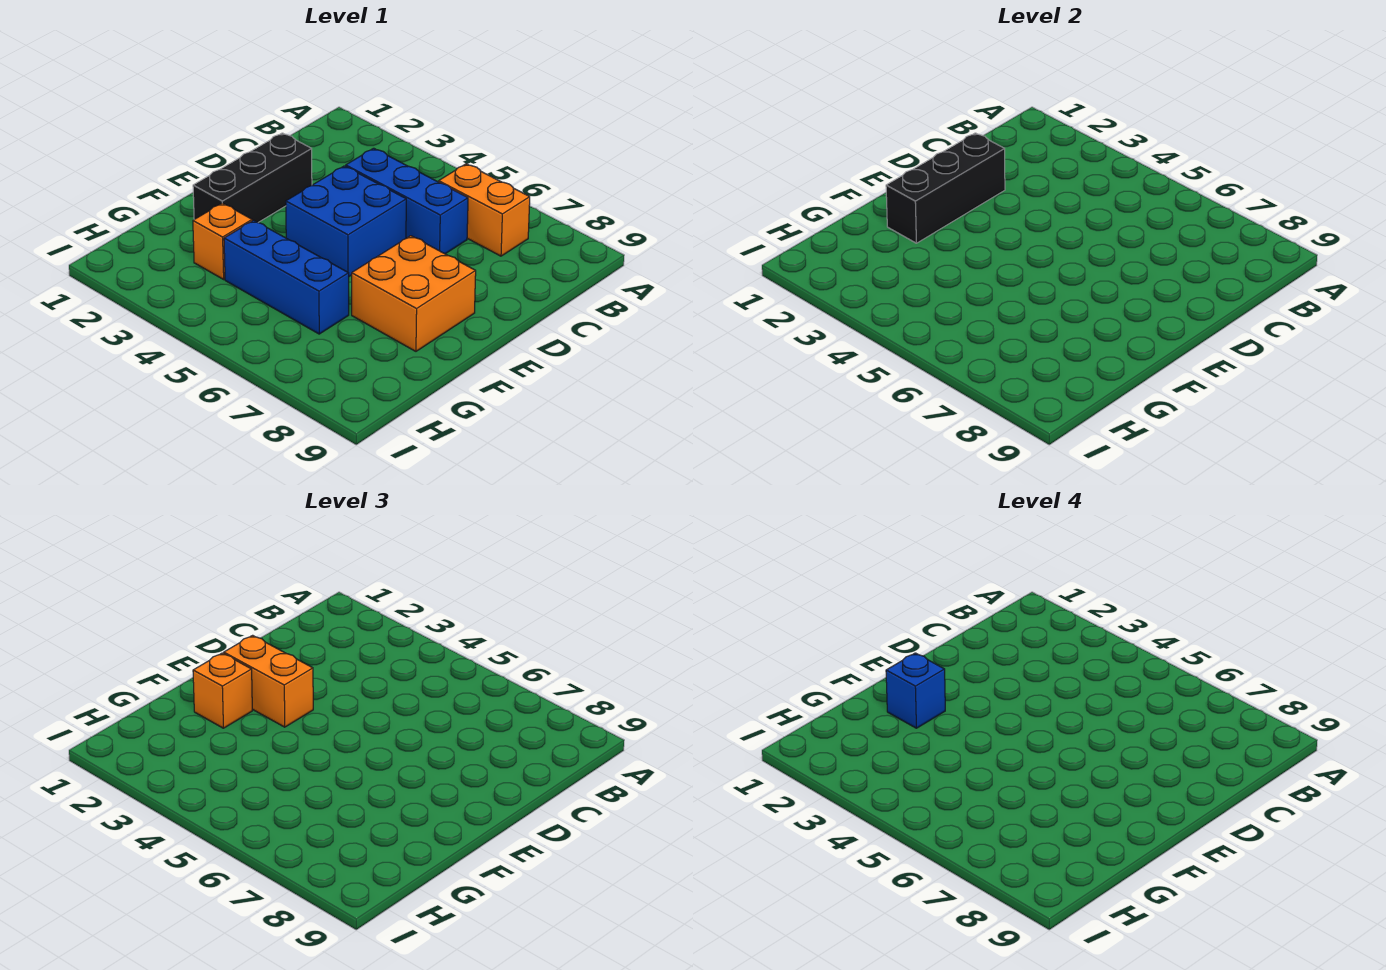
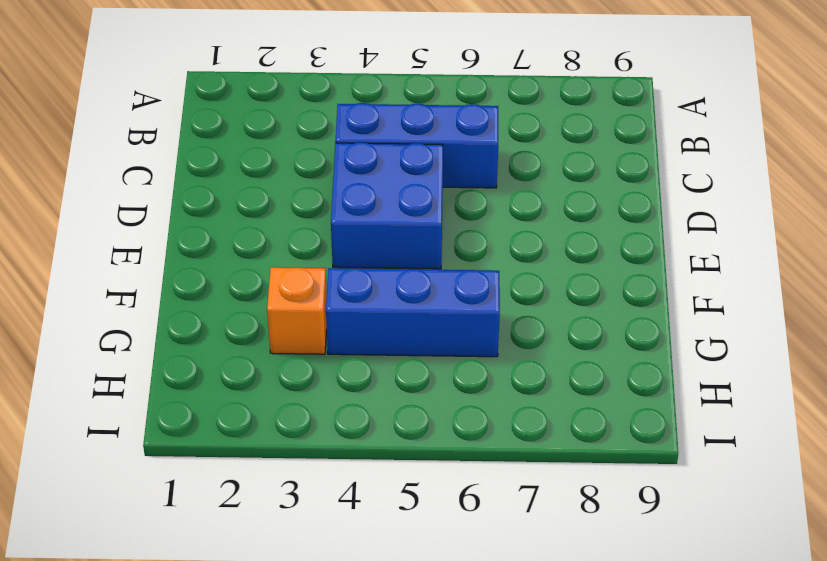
none -> orange brick B6:B7 level 1
none -> black brick D2:F2 level 1

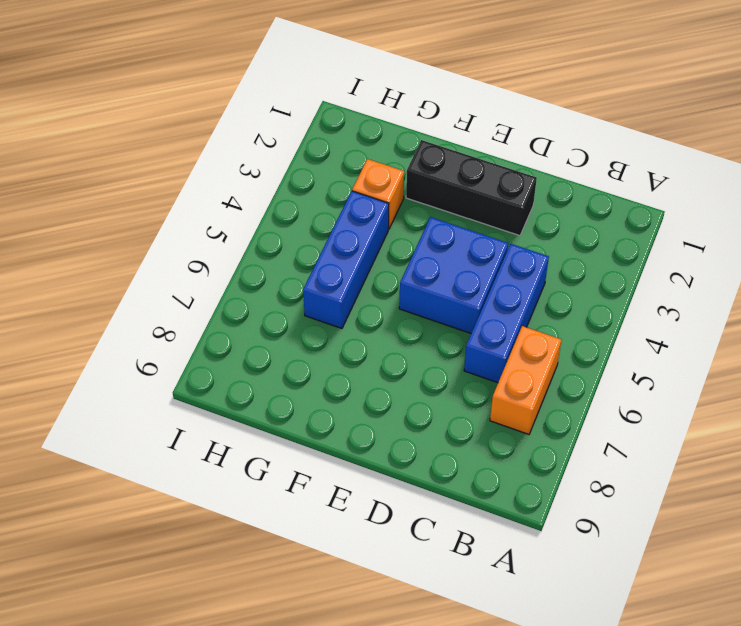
none -> orange brick E7:F8 level 1
none -> black brick D2:F2 level 2

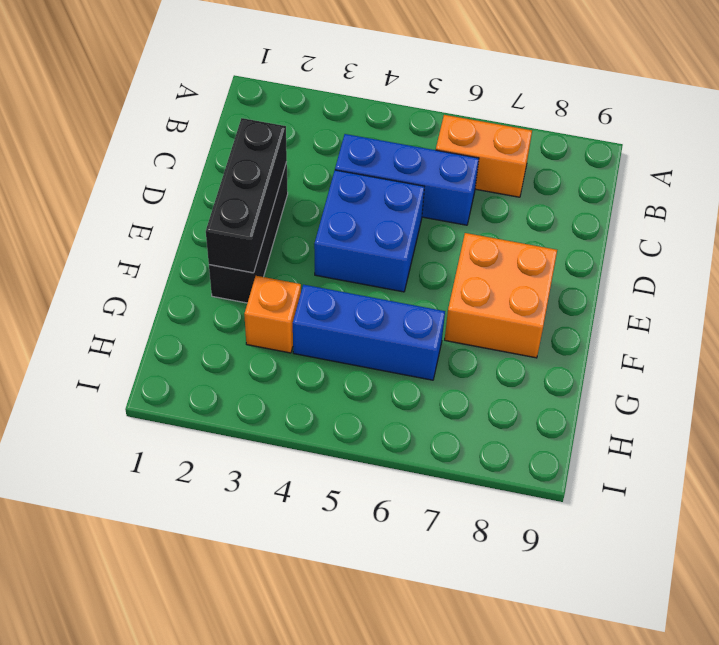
none -> orange brick E2:E3 level 3
none -> orange brick F2 level 3

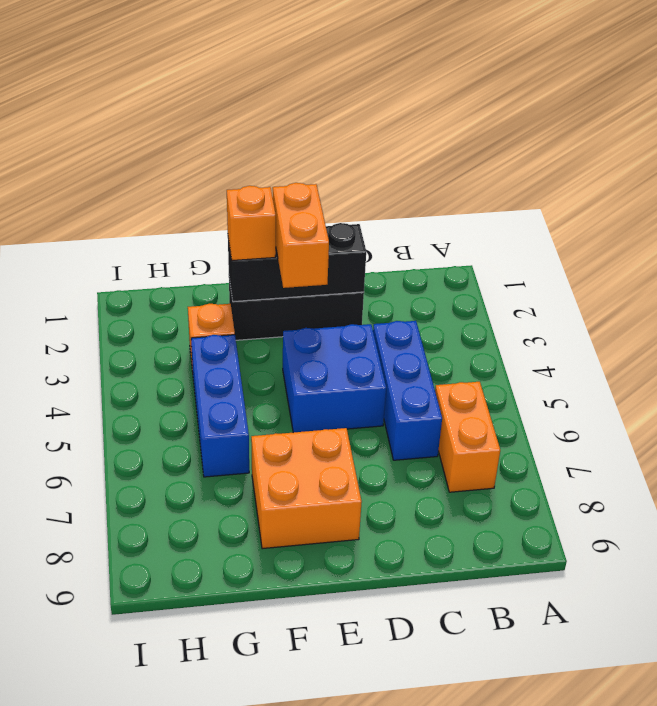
none -> blue brick F2 level 4

